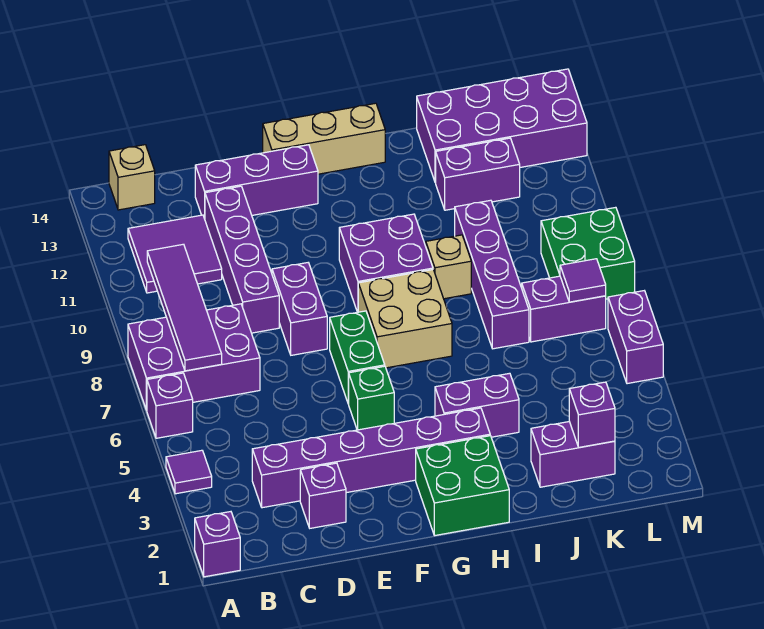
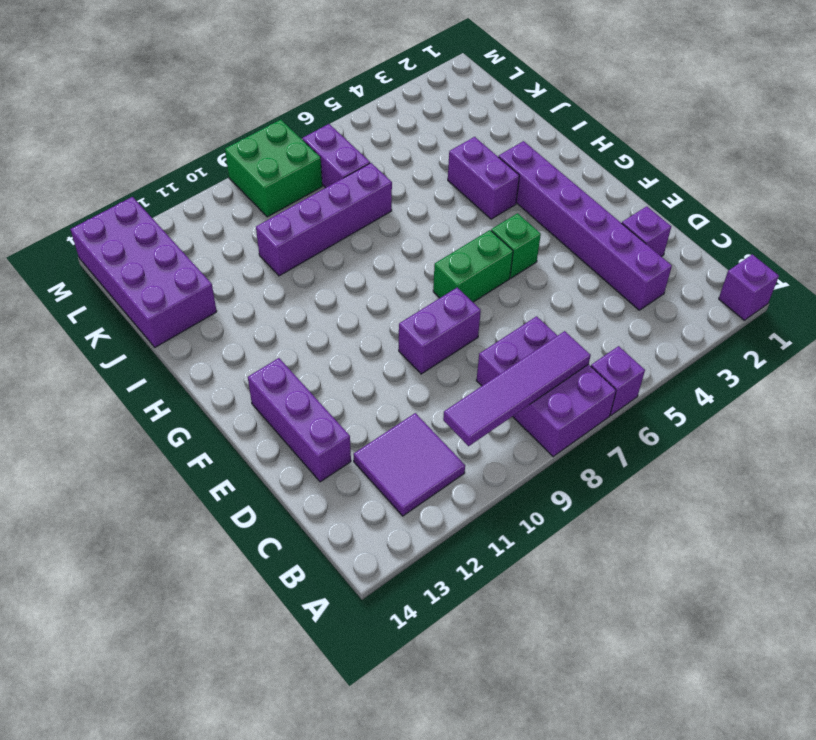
none -> purple tile A4 level 1
none -> tan brick B14 level 1
none -> purple brick D9:D12 level 1

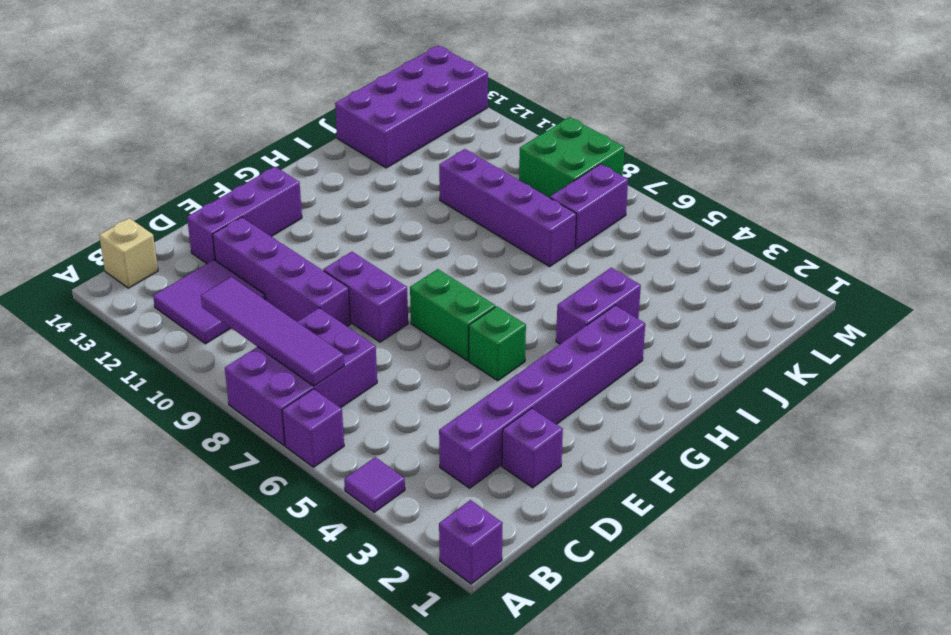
none -> tan brick F14:H14 level 1
none -> green brick G1:H2 level 1
none -> tan brick G7:H8 level 1

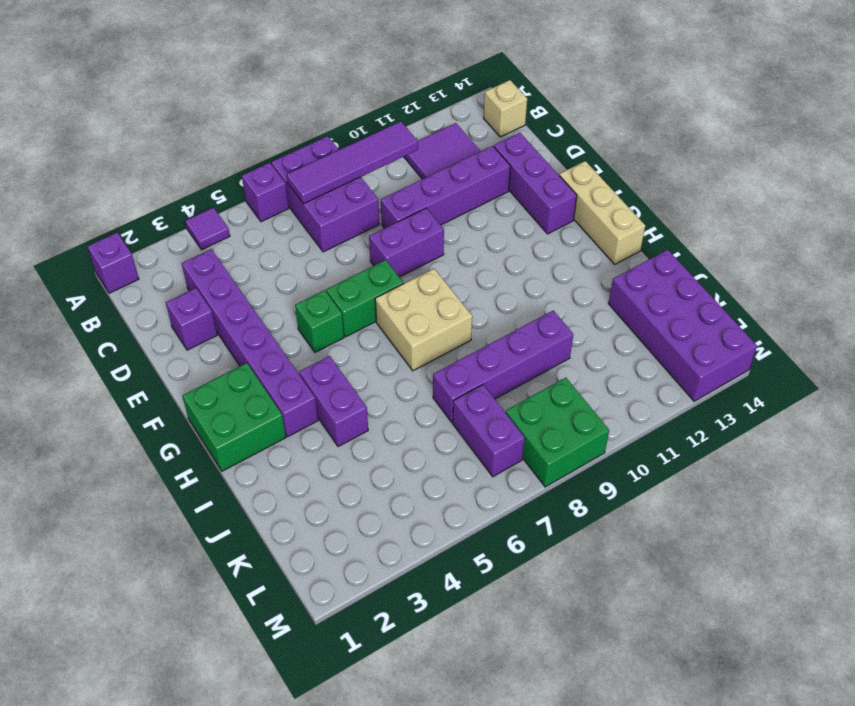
none -> purple brick G9:H10 level 1
none -> tan brick I9 level 1
none -> purple brick J2:K2 level 1

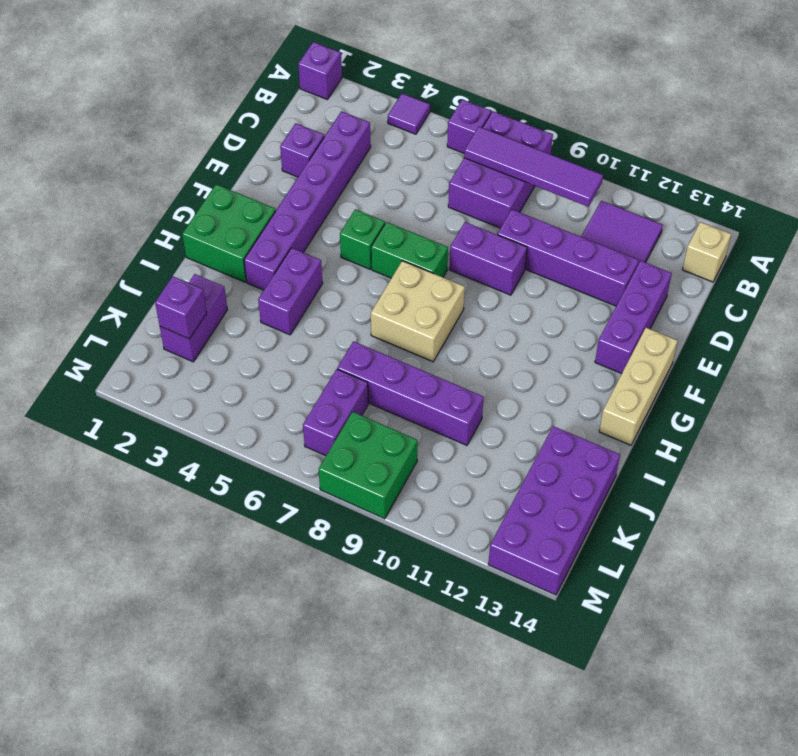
none -> purple brick G9:H10 level 1
none -> tan brick I9 level 1
none -> purple brick J12:K12 level 1

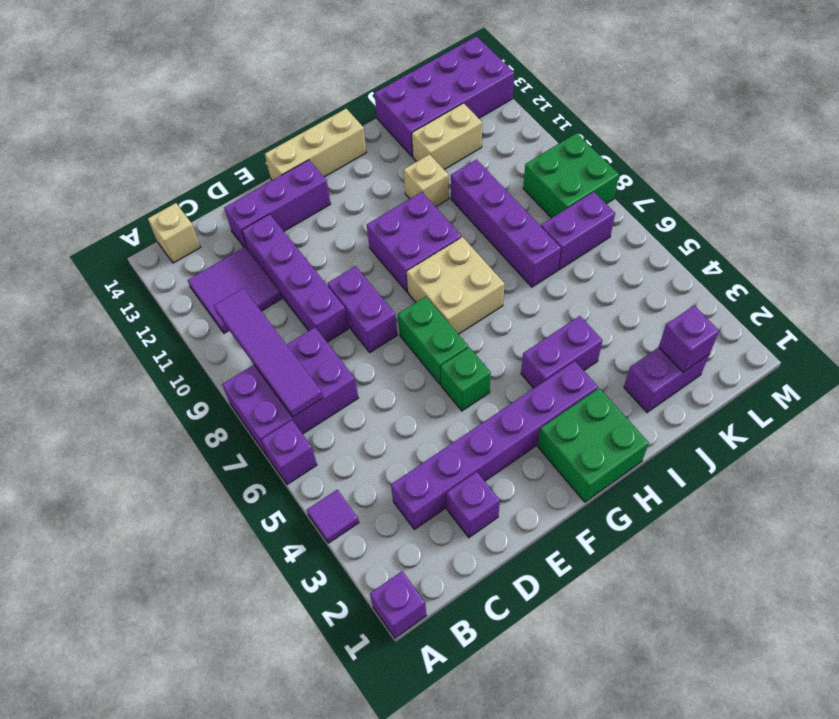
tan brick I11 level 1 -> tan brick I9 level 1
tan brick J12:K12 level 1 -> purple brick J12:K12 level 1
none -> purple brick M5:M6 level 1
none -> purple tile L7 level 2

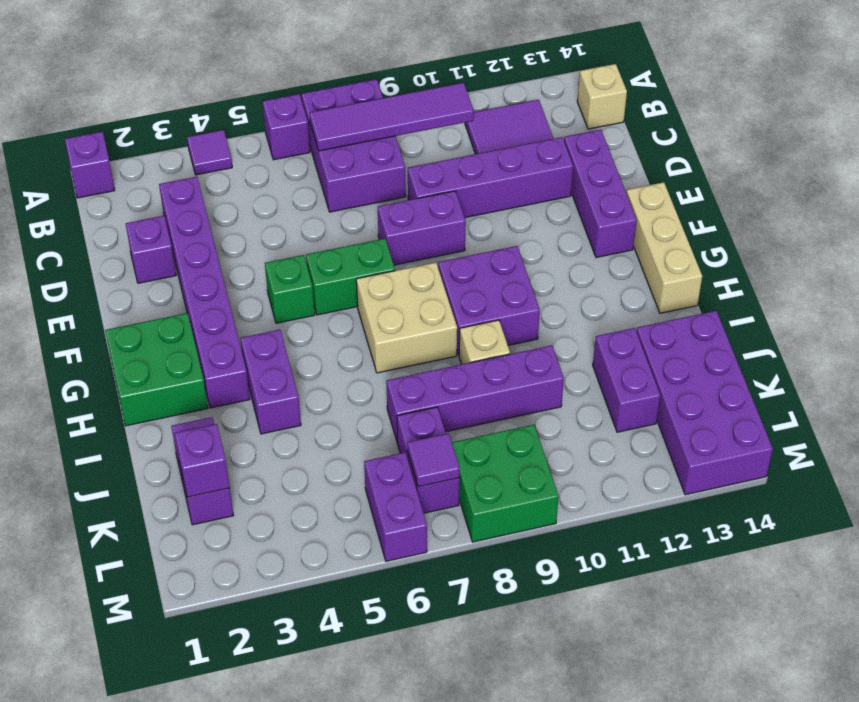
purple brick L6:M6 level 1 -> purple brick M5:M6 level 1

